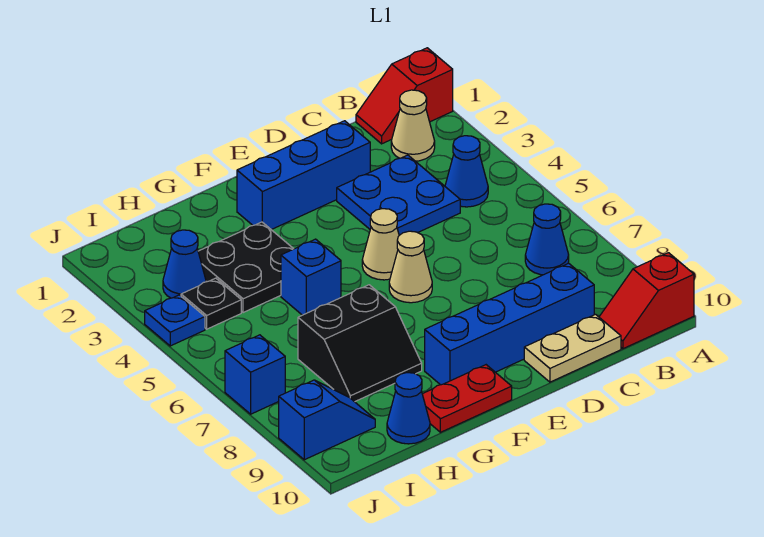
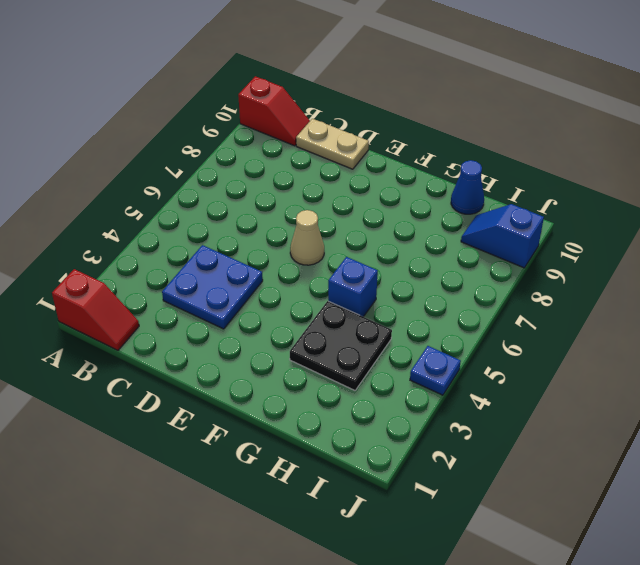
none -> tan cone B2 level 1
none -> blue cone B4 level 1
none -> blue cone B7 level 1

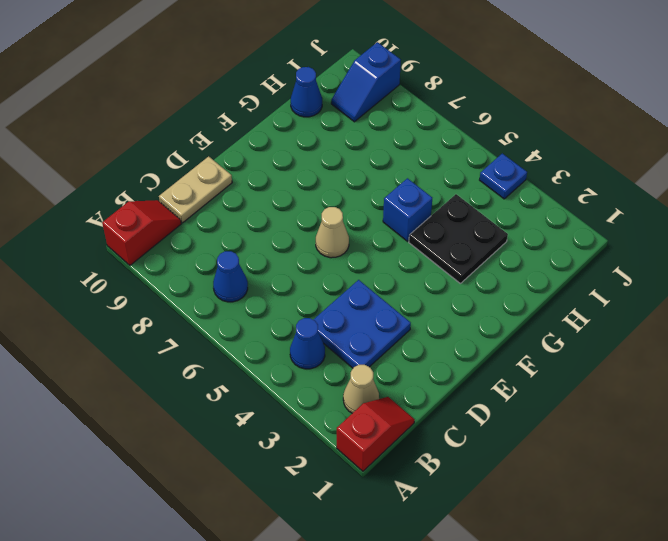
none -> blue brick C9:F9 level 1
none -> blue brick D2:F2 level 1
none -> tan cone E5 level 1

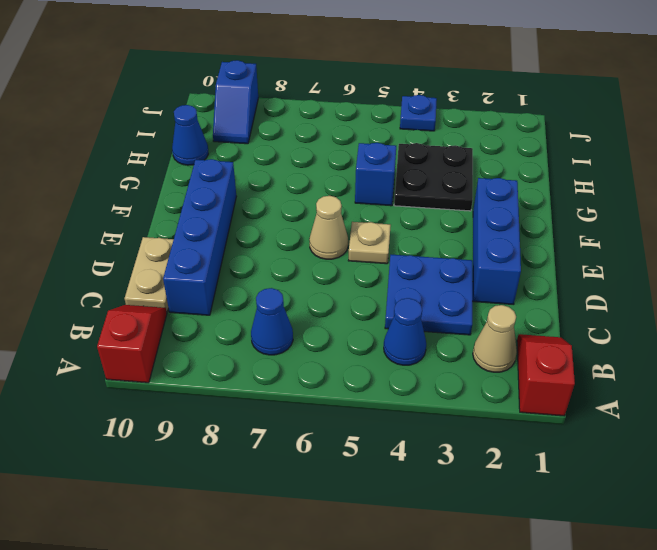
tan plate E5 level 1 -> tan cone E5 level 1
none -> red plate F10:G10 level 1
none -> black slope G7:H8 level 1 top 7
none -> blue cone I3 level 1

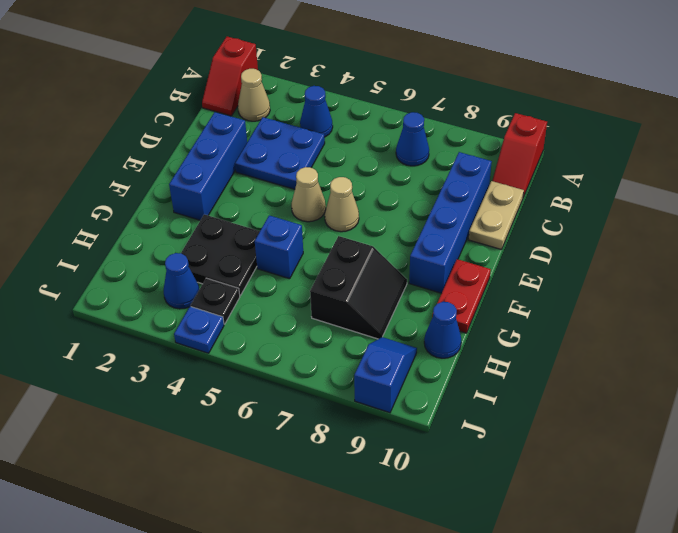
none -> blue brick J7 level 1

